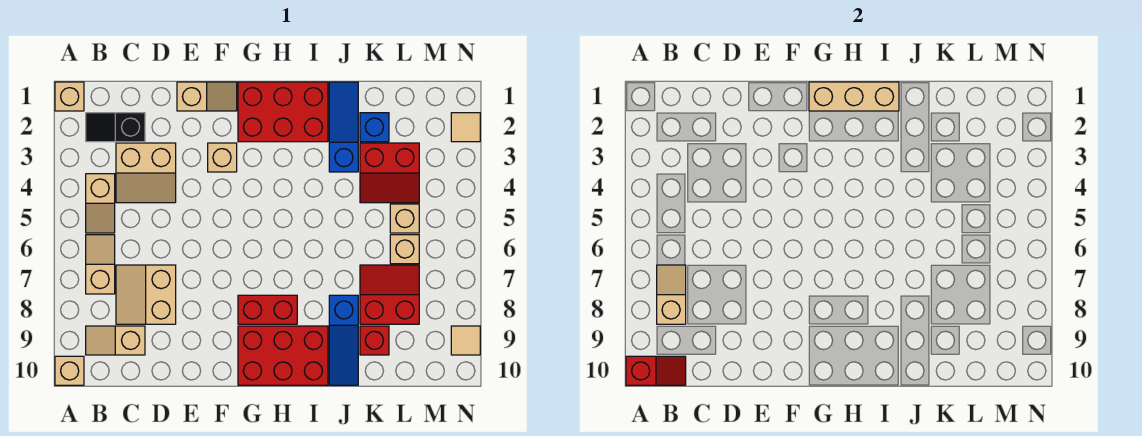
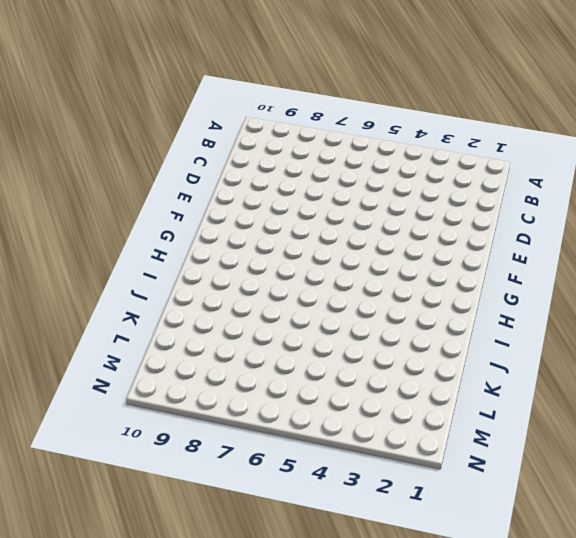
none -> tan brick A1 level 1
none -> tan brick A10 level 1
none -> black slope B2:C2 level 1 top C

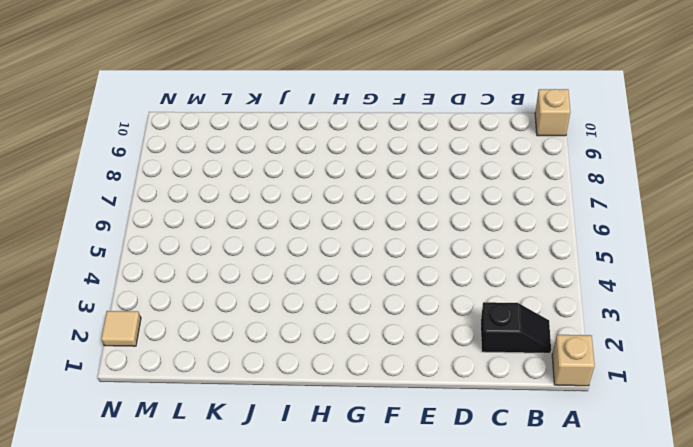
none -> tan slope B4:B5 level 1 top 4
none -> tan slope B6:B7 level 1 top 7
none -> tan slope B9:C9 level 1 top C

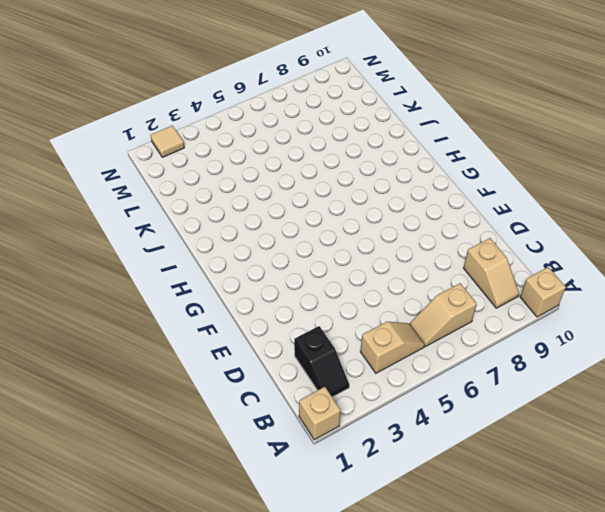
none -> tan slope C3:D4 level 1 top 3
none -> tan slope C7:D8 level 1 top D
none -> tan slope E1:F1 level 1 top E

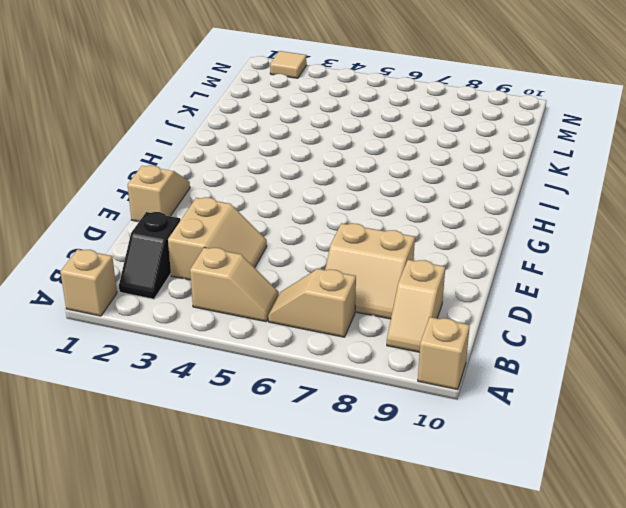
none -> tan brick F3 level 1
none -> red brick G1:I2 level 1
none -> red brick G8:H8 level 1

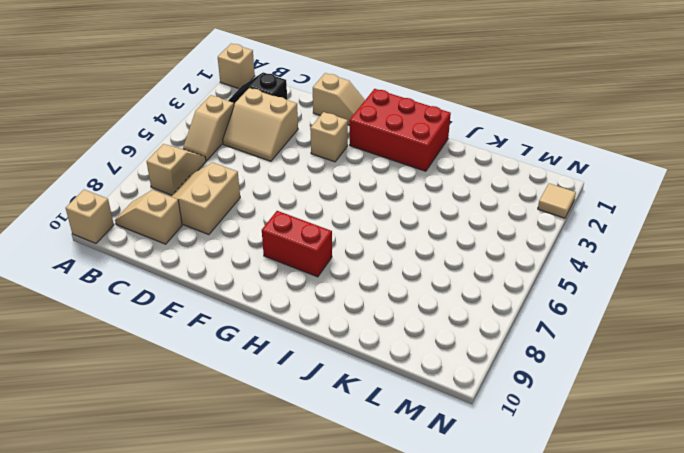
none -> red brick G9:I10 level 1
none -> blue slope J1:J3 level 1 top 3
none -> blue slope J8:J10 level 1 top 8

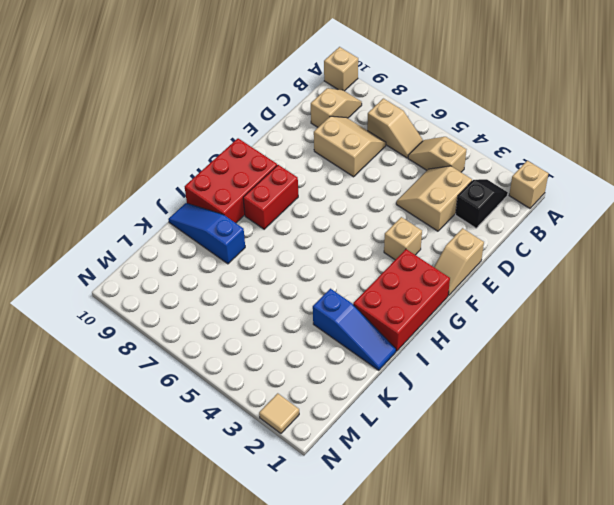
none -> blue brick K2 level 1
none -> red slope K3:L4 level 1 top 3
none -> red slope K7:L8 level 1 top 8

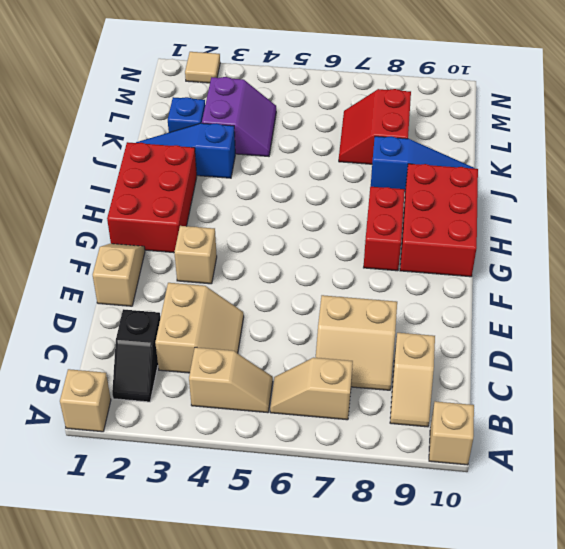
purple slope K3:L4 level 1 top 3 -> red slope K3:L4 level 1 top 3
none -> red brick K9 level 1
none -> tan brick L5 level 1
none -> tan brick L6 level 1

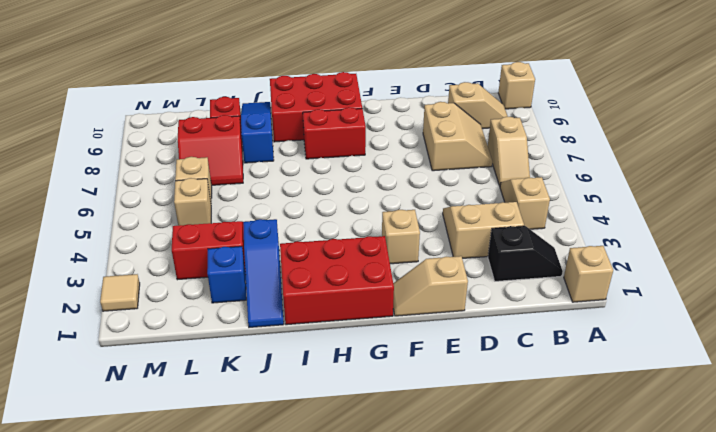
none -> tan tile N9 level 1
none -> red slope A10:B10 level 2 top A
none -> tan slope B7:B8 level 2 top 8

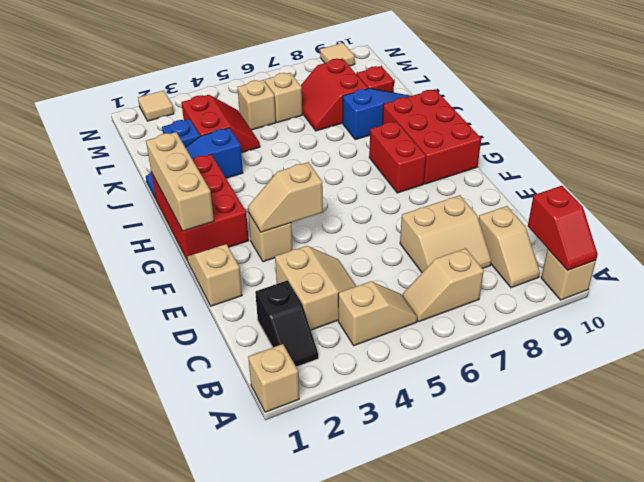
red slope A10:B10 level 2 top B -> red slope A10:B10 level 2 top A
tan slope F3:F4 level 2 top 4 -> tan slope B7:B8 level 2 top 8

